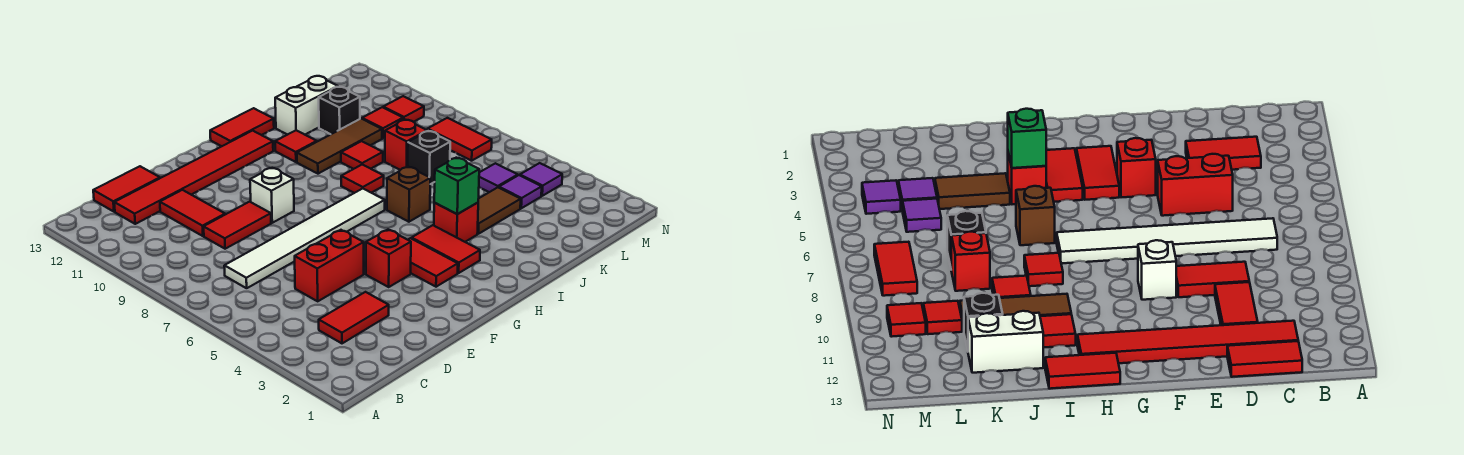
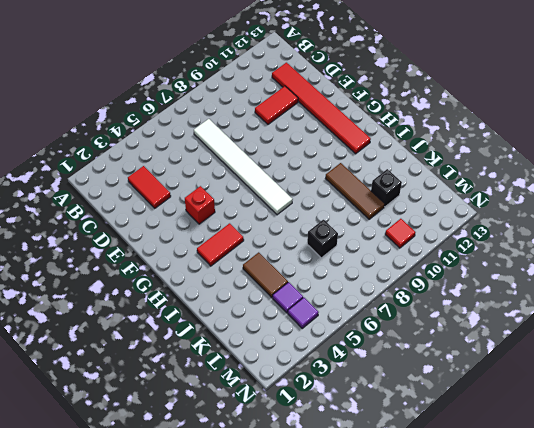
none -> red tile C13:D13 level 1
none -> red brick D5:E5 level 1
none -> red tile D9:E9 level 1
none -> white brick F9 level 1

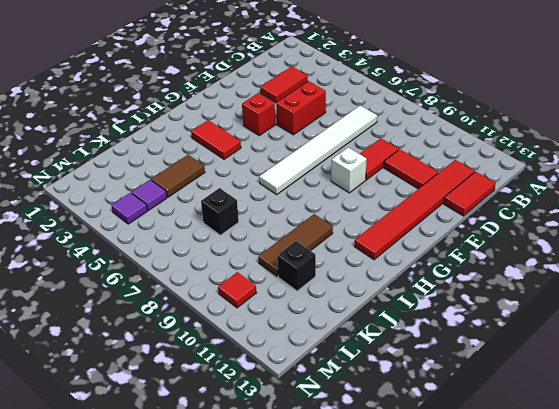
none -> red tile G3:G4 level 1
none -> red tile H13:I13 level 1
none -> red brick I4 level 1
none -> brown brick I6 level 1

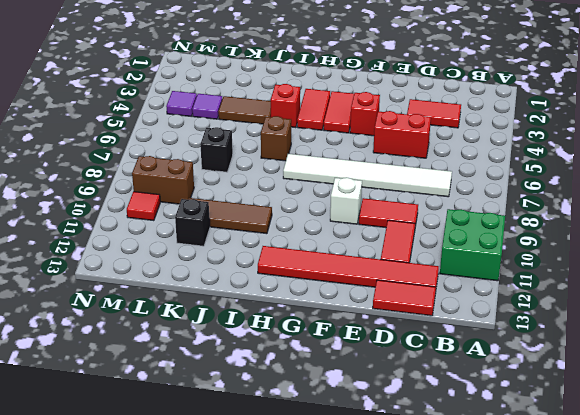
green brick A10:B11 level 1 -> none
brown brick L9:M9 level 1 -> none
none -> red tile H13:I13 level 1
none -> red tile I8 level 1
none -> red tile I11 level 1
none -> red tile J9 level 1

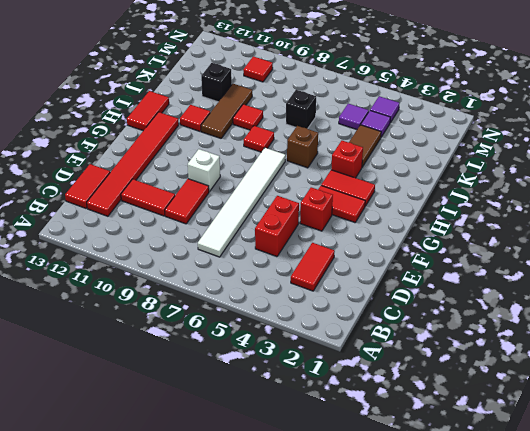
none -> white brick J12:K12 level 1
none -> red brick K8 level 1
none -> red tile L10 level 1
none -> red tile M7:M8 level 1

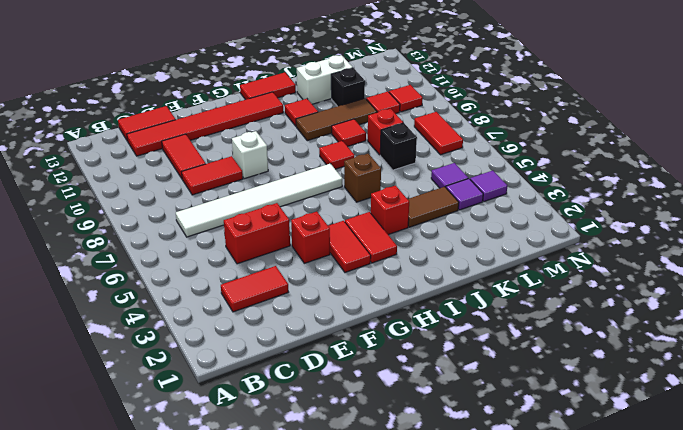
none -> green brick I4 level 2

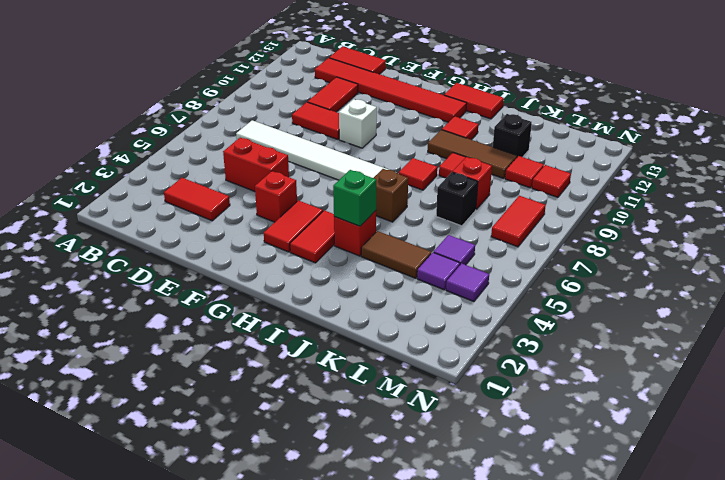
none -> white brick J12:K12 level 1

